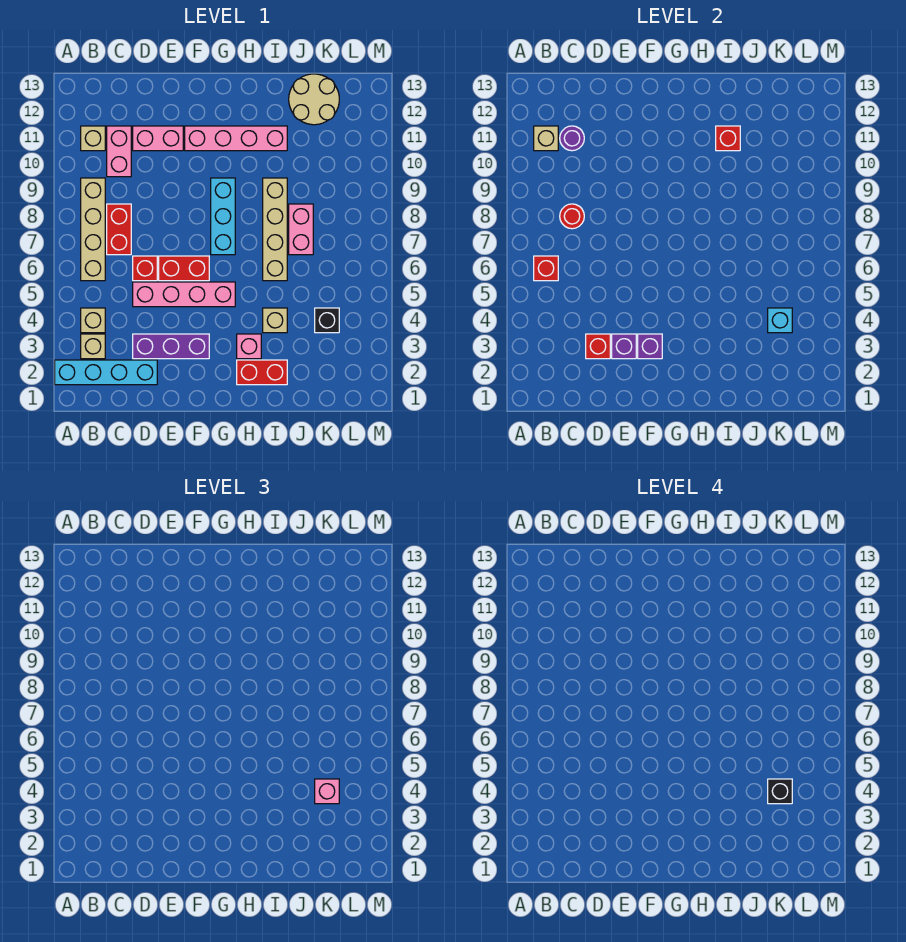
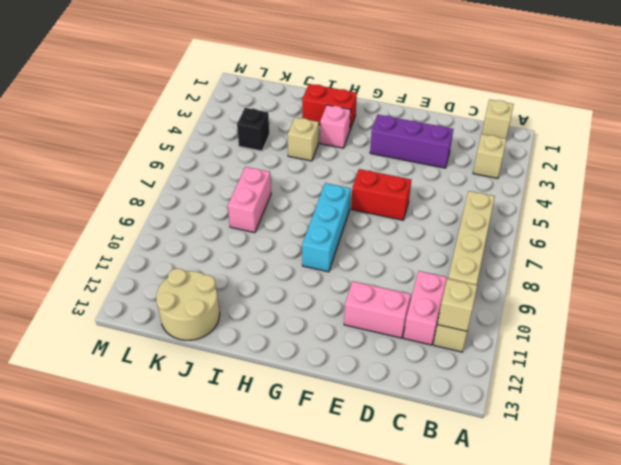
tan brick B1 level 1 -> tan brick B4 level 1
none -> cyan brick A2:D2 level 1
none -> red brick C7:C8 level 1
none -> pink brick D5:G5 level 1
none -> red brick D6 level 1

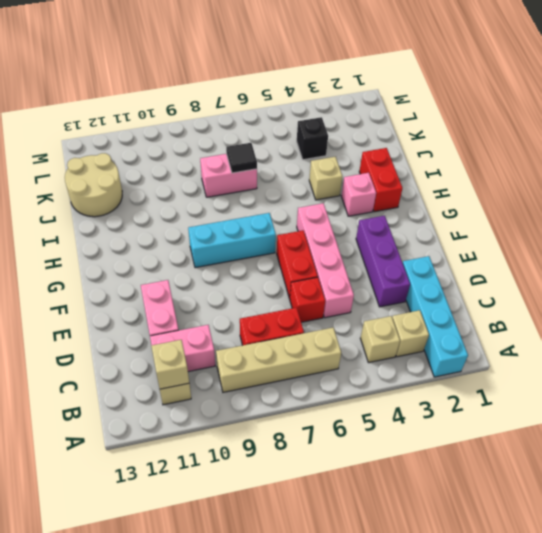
black tile J7 level 2 -> none
none -> pink brick F11:I11 level 1
none -> tan brick I6:I9 level 1
none -> red brick B6 level 2
none -> red round brick C8 level 2

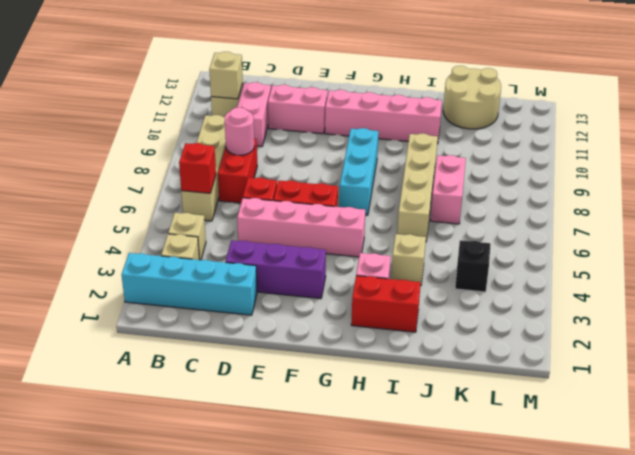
pink round brick C8 level 2 -> red round brick C8 level 2
none -> purple round brick C11 level 2
none -> red brick D3 level 2
none -> purple brick E3 level 2
none -> purple brick F3 level 2

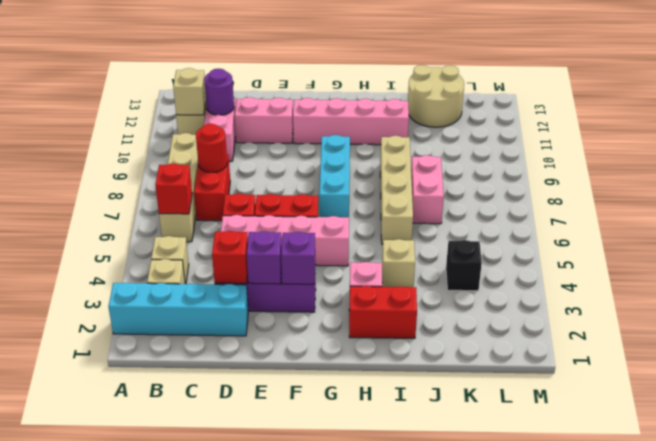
none -> red brick I11 level 2
none -> cyan brick K4 level 2
none -> pink brick K4 level 3
none -> black brick K4 level 4

